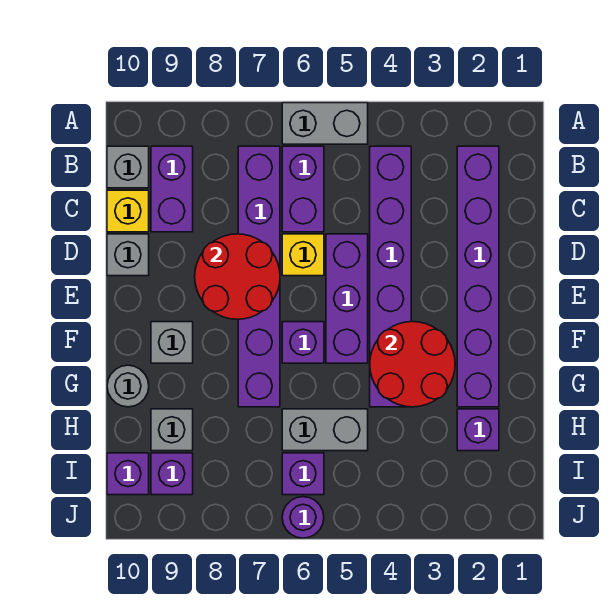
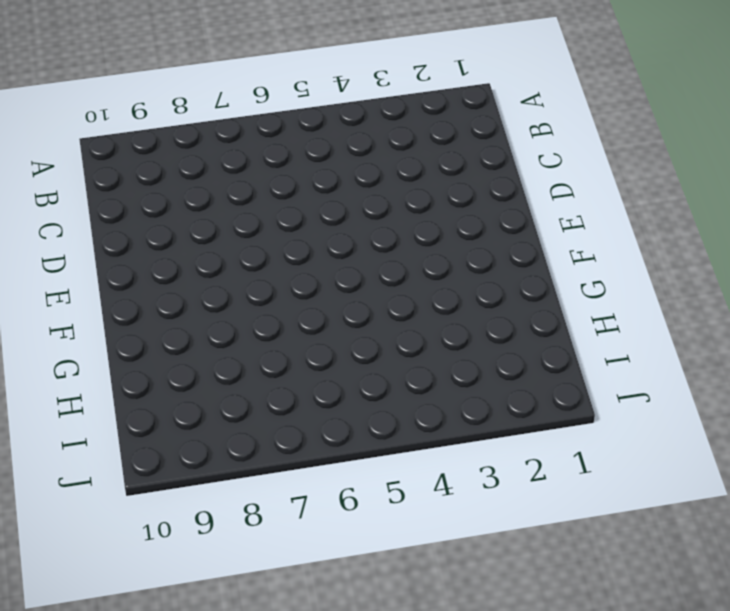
none -> grey brick A5:A6 level 1
none -> purple brick B2:G2 level 1
none -> purple brick B4:G4 level 1

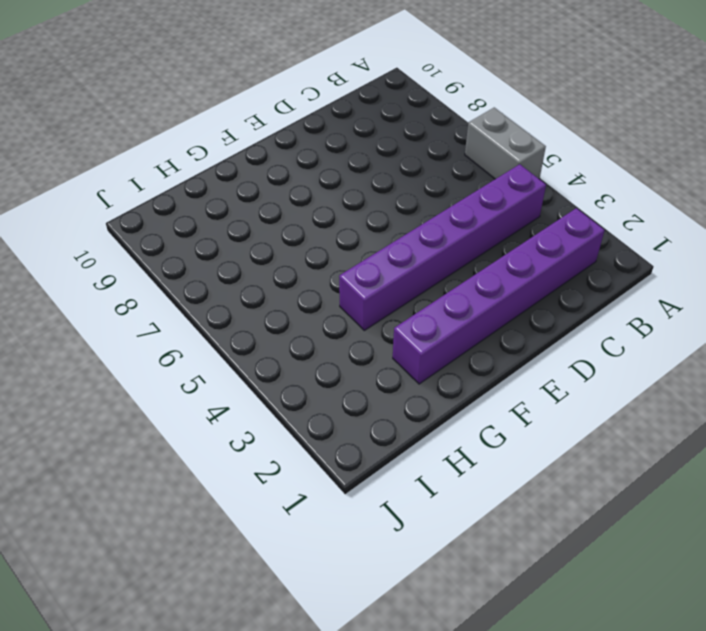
none -> purple brick B6:C6 level 1
none -> purple brick B7:G7 level 1
none -> purple brick B9:C9 level 1

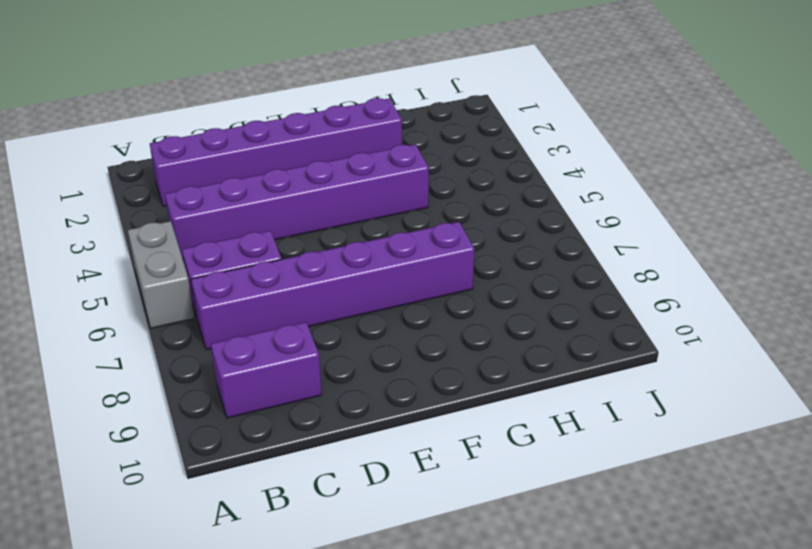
none -> grey brick B10 level 1
none -> yellow brick C10 level 1
none -> purple brick D5:F5 level 1

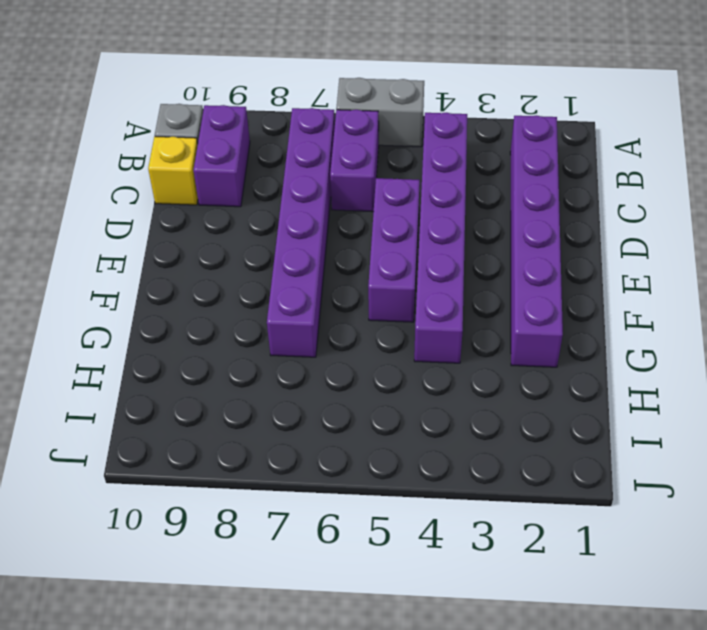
none -> yellow brick D6 level 1
none -> grey brick D10 level 1
none -> purple brick F6 level 1

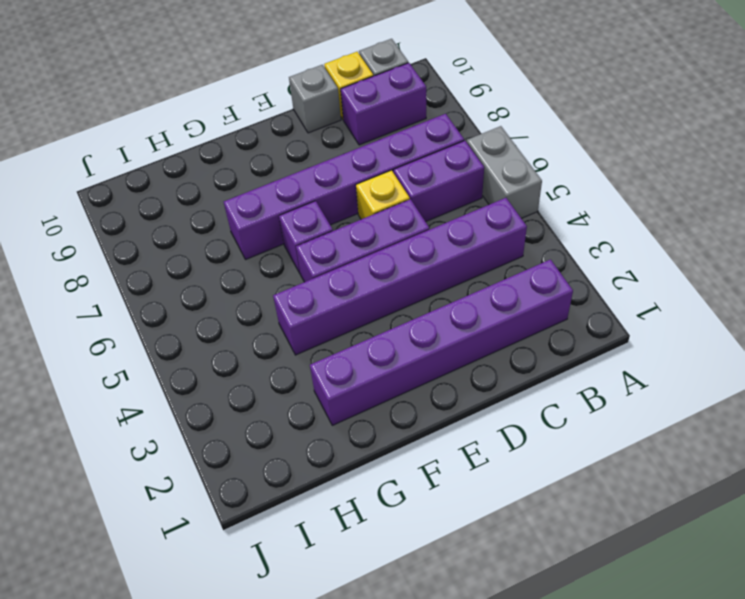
none -> grey brick F9 level 1
none -> grey round brick G10 level 1
none -> purple brick H2 level 1

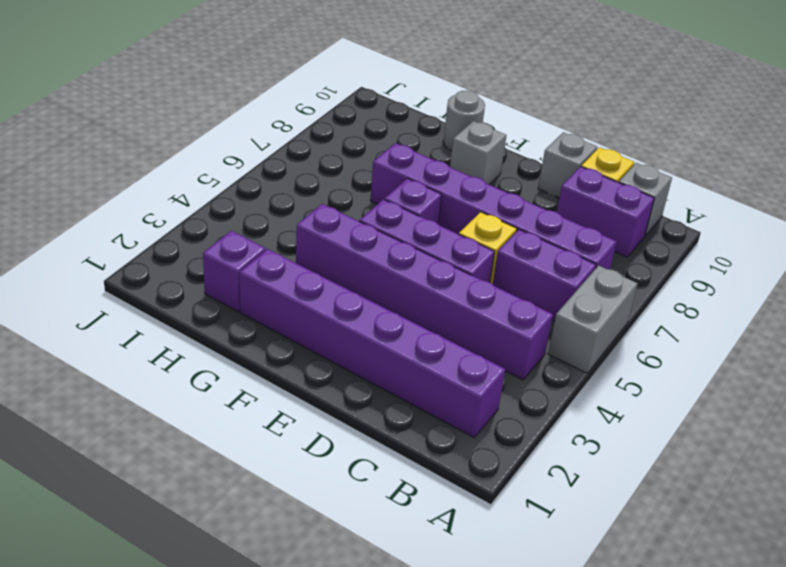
none -> grey brick H5:H6 level 1
none -> grey brick H9 level 1
none -> purple brick I6 level 1

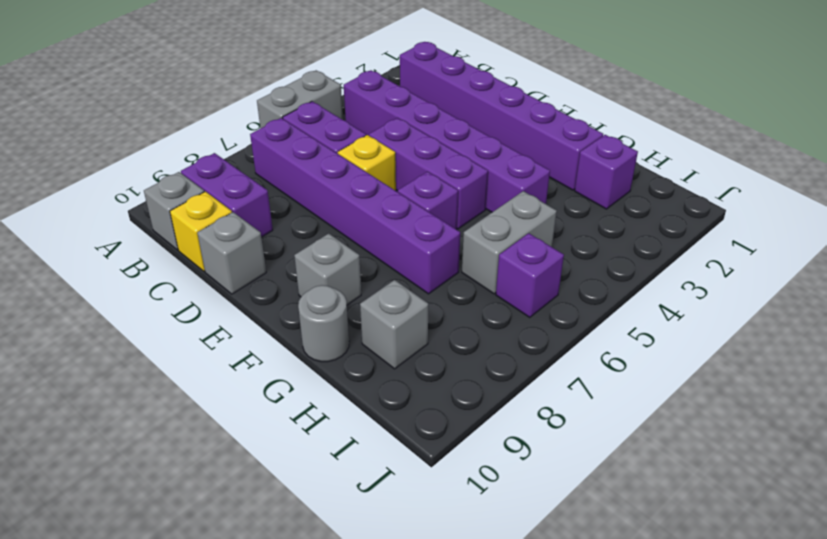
none -> purple brick I9 level 1
none -> purple brick I10 level 1
none -> purple round brick J6 level 1

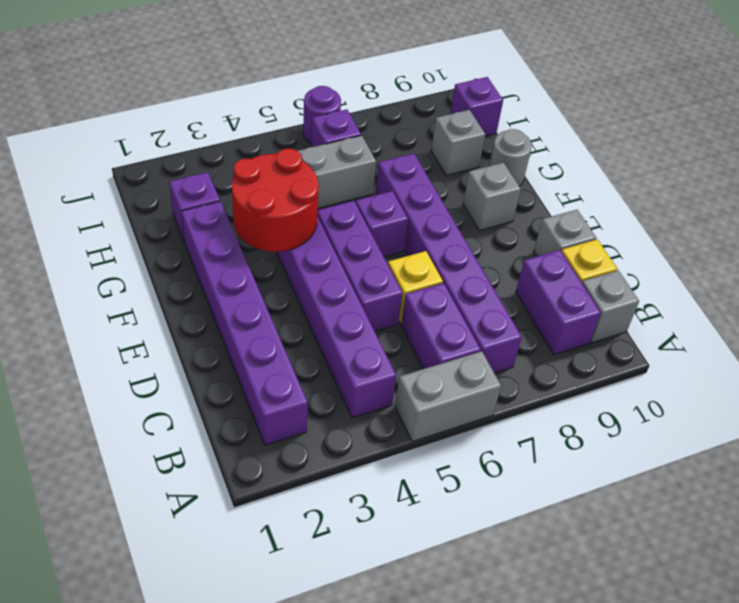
none -> purple brick I9 level 1
none -> red round brick D7:E8 level 2

